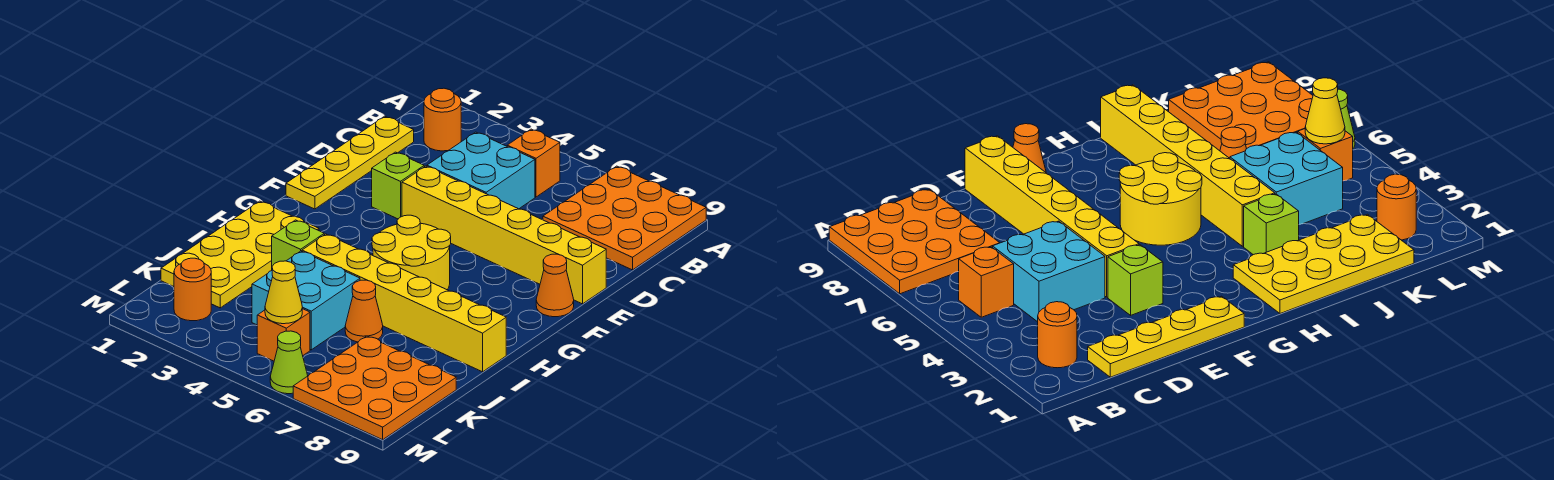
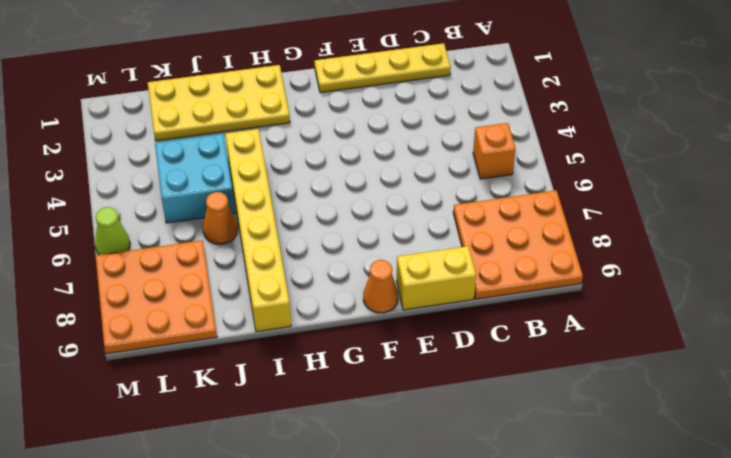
yellow brick D9:E9 level 1 -> yellow brick E4:E9 level 1
none -> orange round brick B2 level 1
none -> cyan brick C4:D5 level 1
none -> lime brick E3 level 1

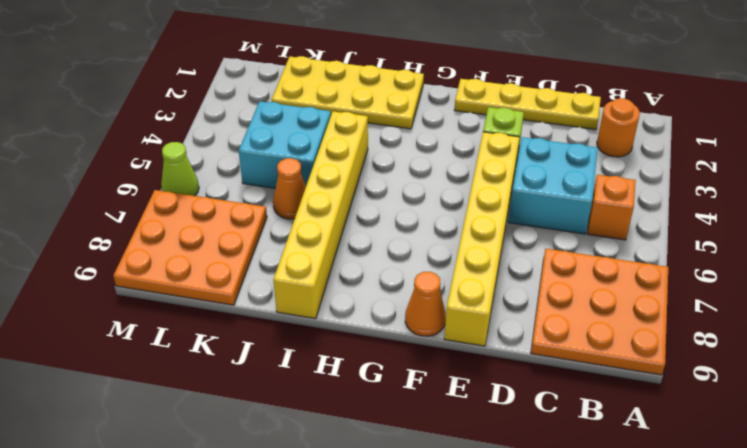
none -> yellow round brick G5:H6 level 1
none -> lime brick I3 level 1
none -> orange round brick L2 level 1

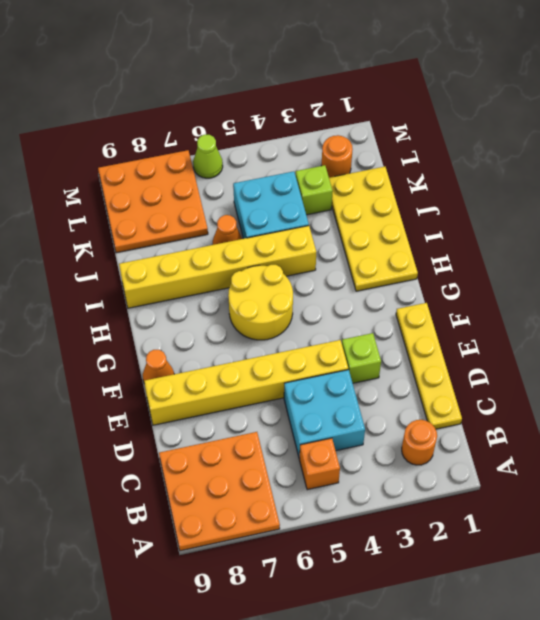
lime brick K3 level 1 -> lime brick I3 level 1
none -> orange brick L5 level 1
none -> yellow cone L5 level 2

